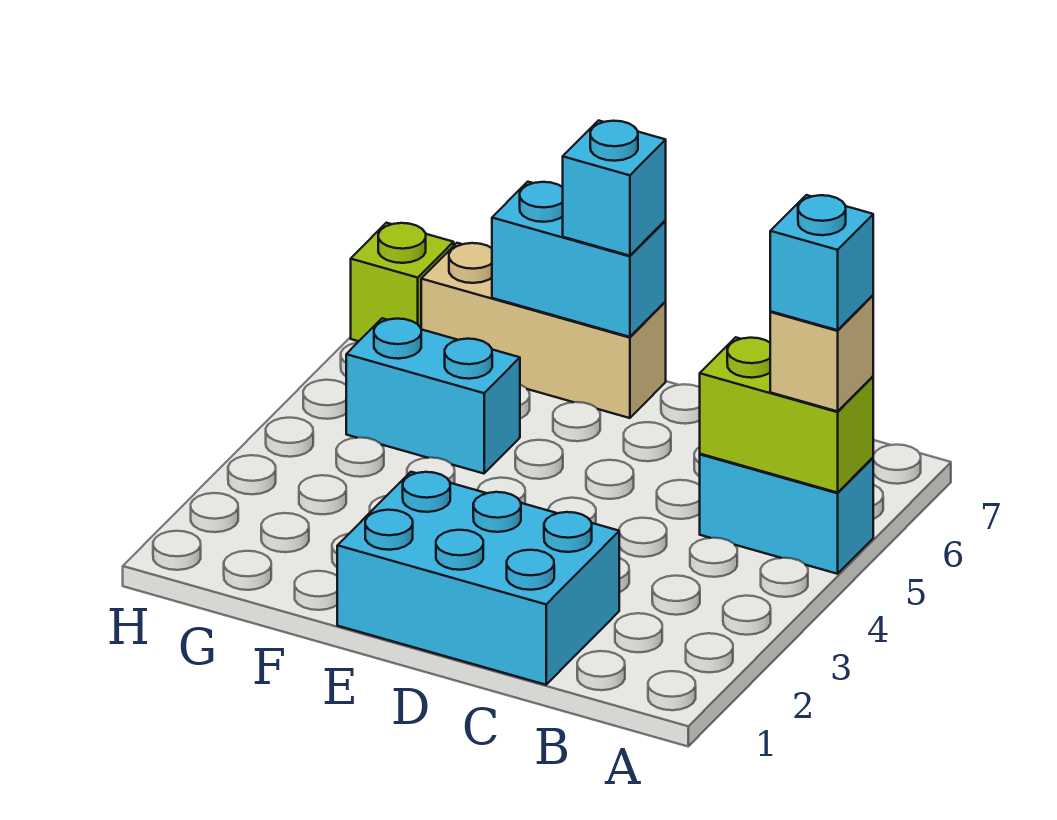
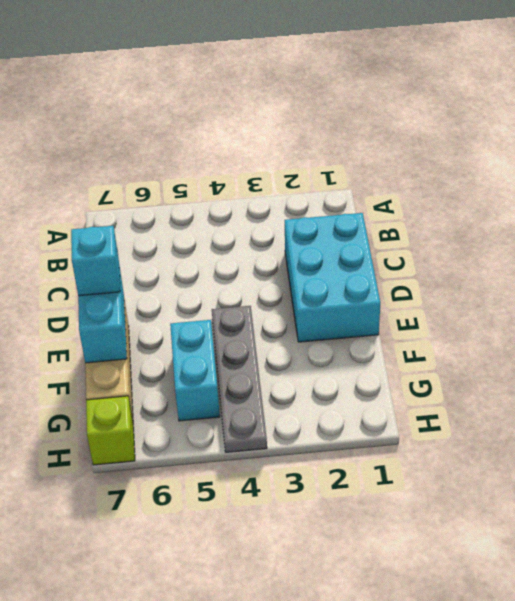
grey plate E4:H4 level 1 -> none
none -> cyan brick A5:B5 level 1
none -> lime brick A5:B5 level 2

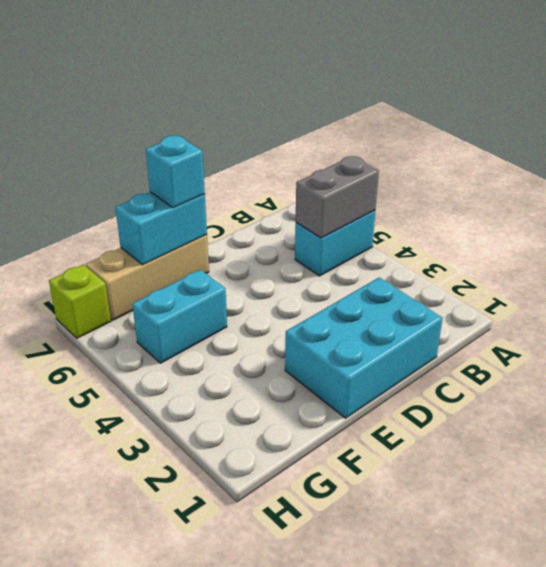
grey brick A5:B5 level 2 -> lime brick A5:B5 level 2
none -> tan brick A5 level 3
none -> cyan brick A5 level 4

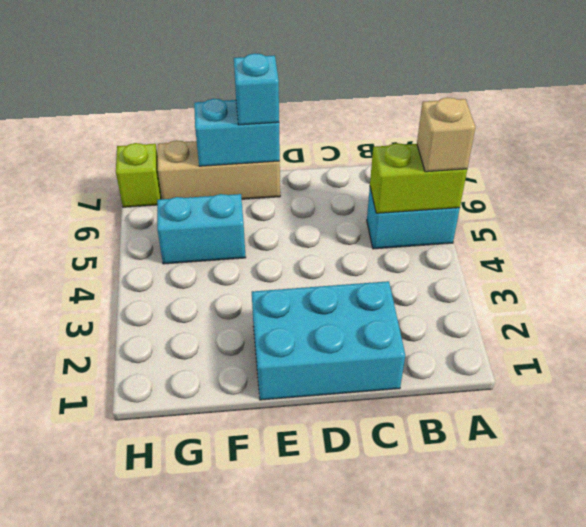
none -> cyan brick A5 level 4

